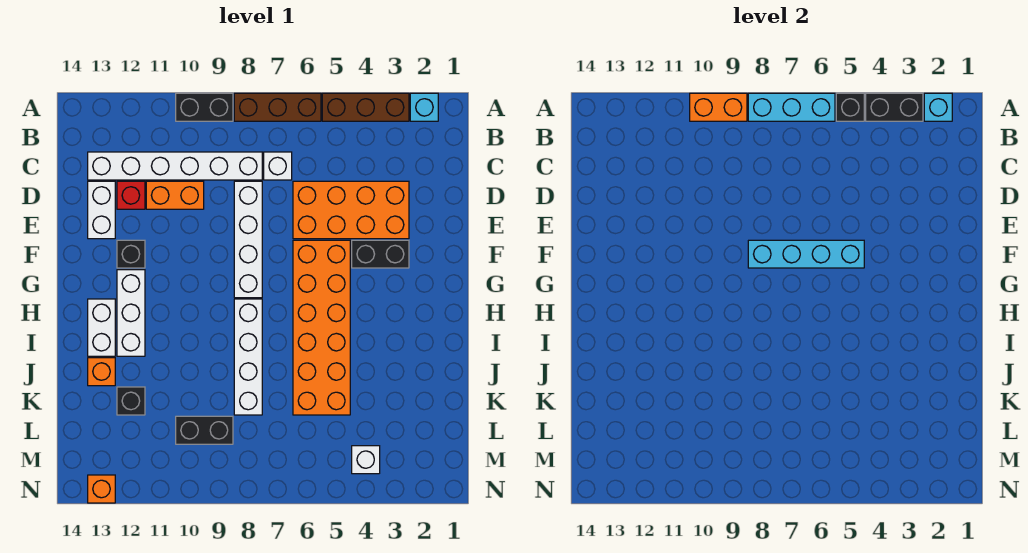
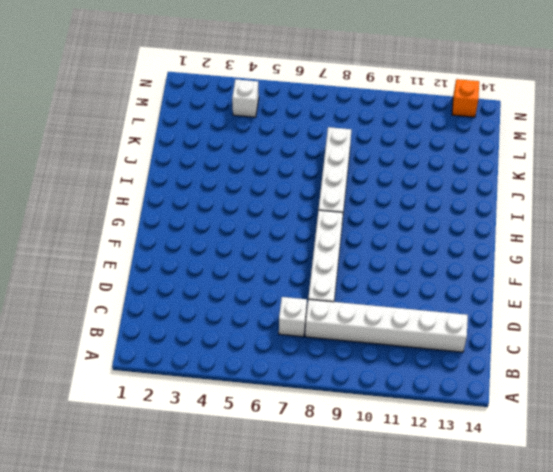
none -> cyan brick A2 level 1
none -> brown brick A3:A5 level 1
none -> brown brick A6:A8 level 1

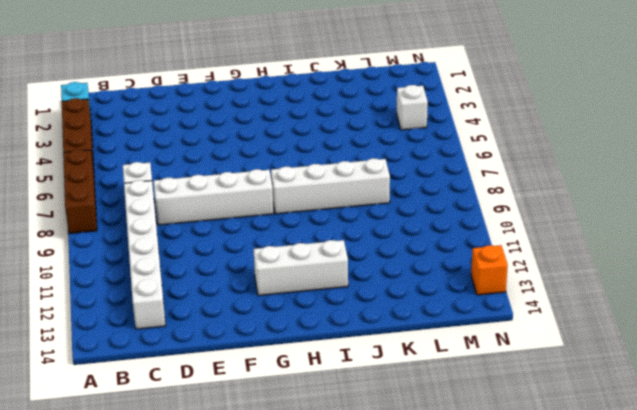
none -> black brick A9:A10 level 1
none -> orange brick D3:E6 level 1
none -> orange brick D10:D11 level 1

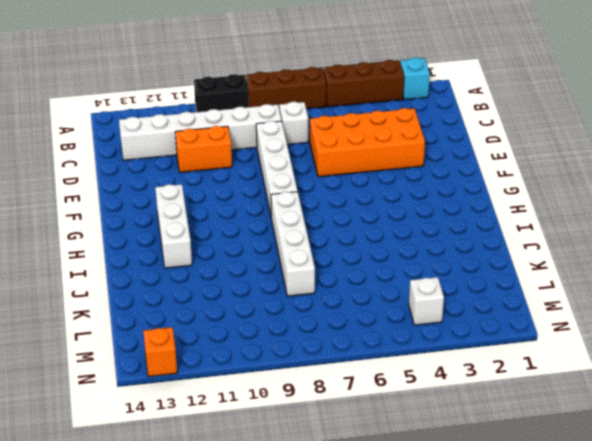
none -> red brick D12 level 1
none -> white brick D13:E13 level 1
none -> black brick F3:F4 level 1

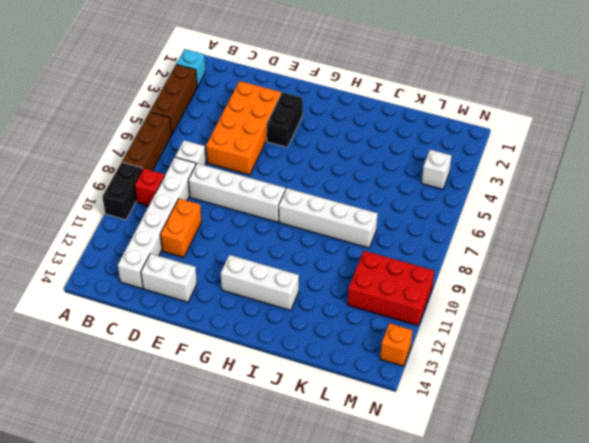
red brick B9 level 1 -> red brick D12 level 1
red brick L10:N11 level 1 -> black brick L9:L10 level 1
none -> orange brick F5:K6 level 1
none -> black brick F12 level 1
none -> white brick H13:I13 level 1

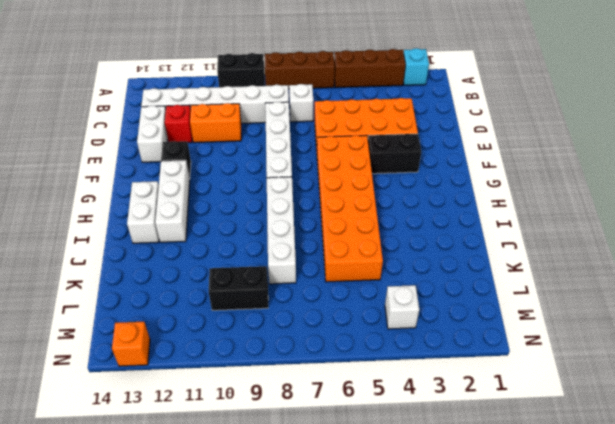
none -> orange brick J13 level 1
none -> black brick K12 level 1
none -> cyan brick A2 level 2

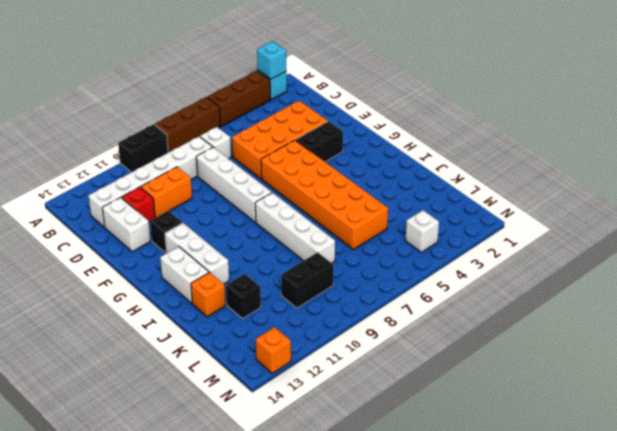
none -> black brick A3:A4 level 2
none -> black brick A5 level 2
none -> cyan brick A6:A8 level 2

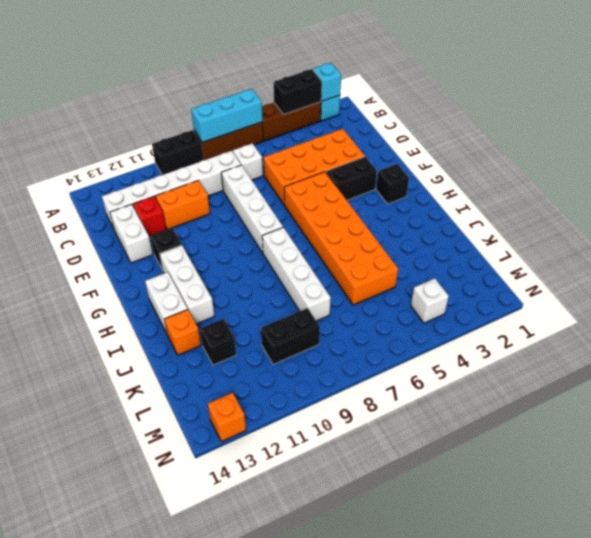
black brick G2 level 1 -> black brick A5 level 2
none -> orange brick A9:A10 level 2
none -> cyan brick F5:F8 level 2

